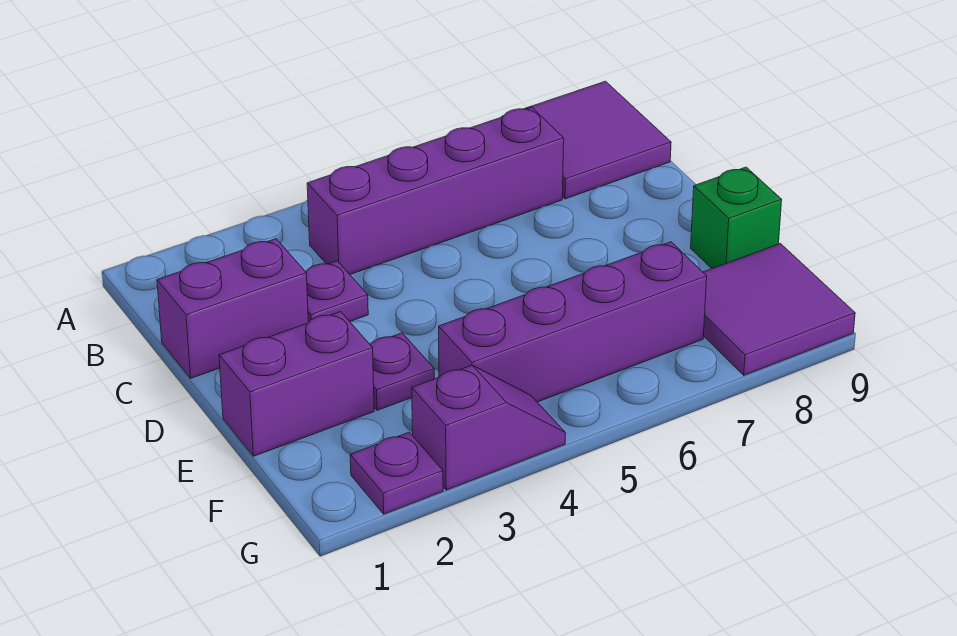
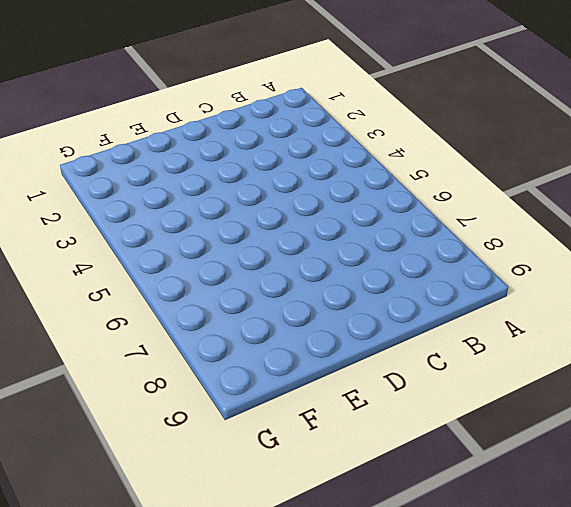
none -> purple tile A8:B9 level 1
none -> purple brick B4:B7 level 1

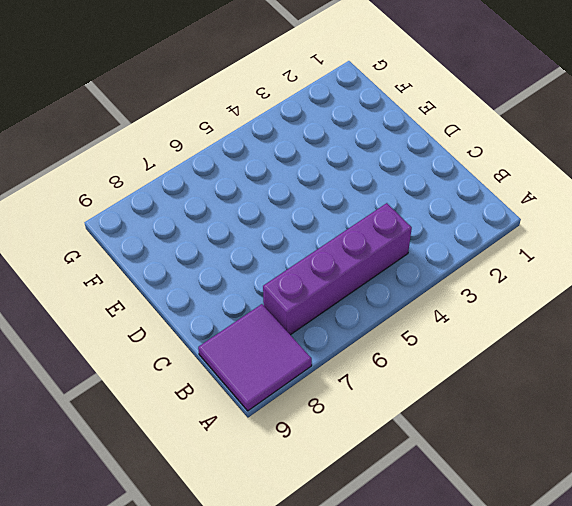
none -> purple brick C1:C2 level 1
none -> purple plate C3 level 1

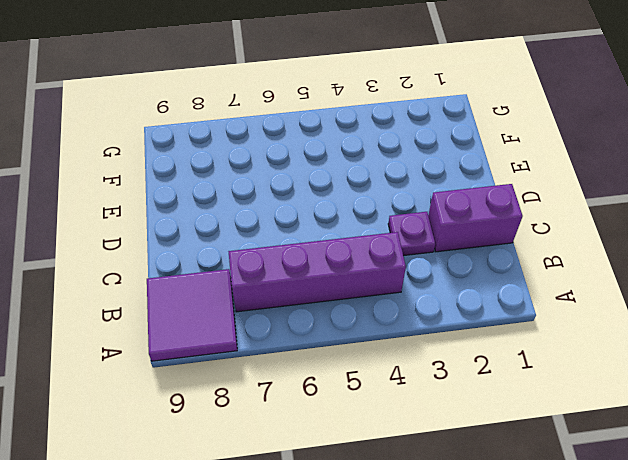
none -> purple brick E1:E2 level 1
none -> purple plate E3 level 1

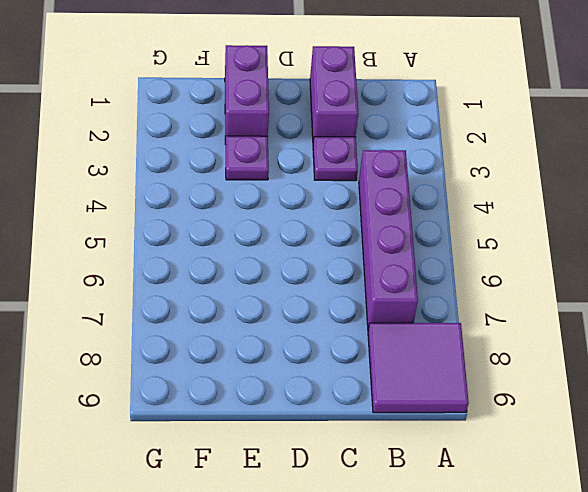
none -> green brick E9 level 1
none -> purple brick F4:F7 level 1

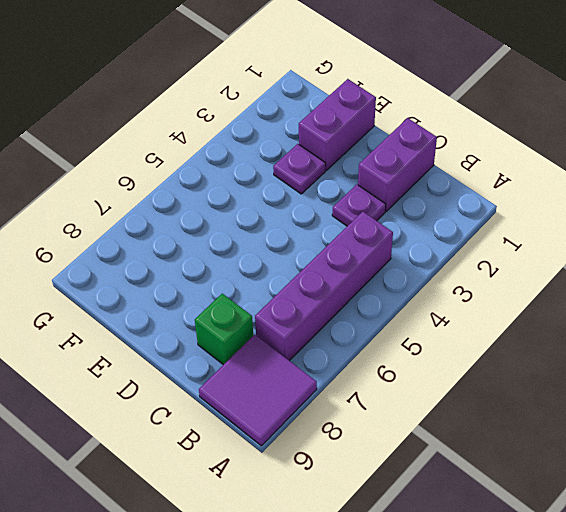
green brick C8 level 1 -> green brick E9 level 1
none -> purple brick F4:F7 level 1
none -> purple tile F8:G9 level 1

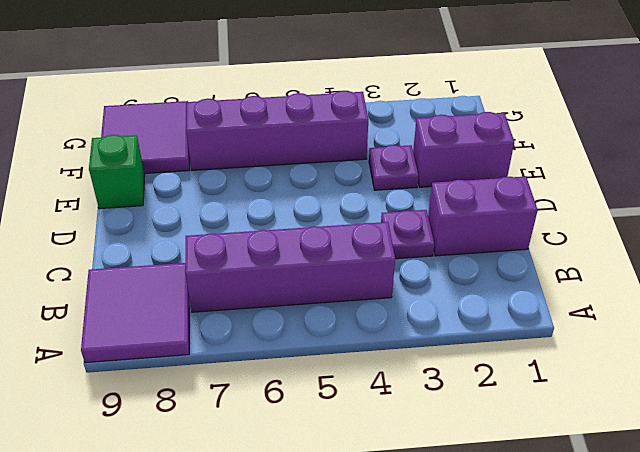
none -> purple plate G2 level 1
none -> purple slope G3:G4 level 1 top 3

